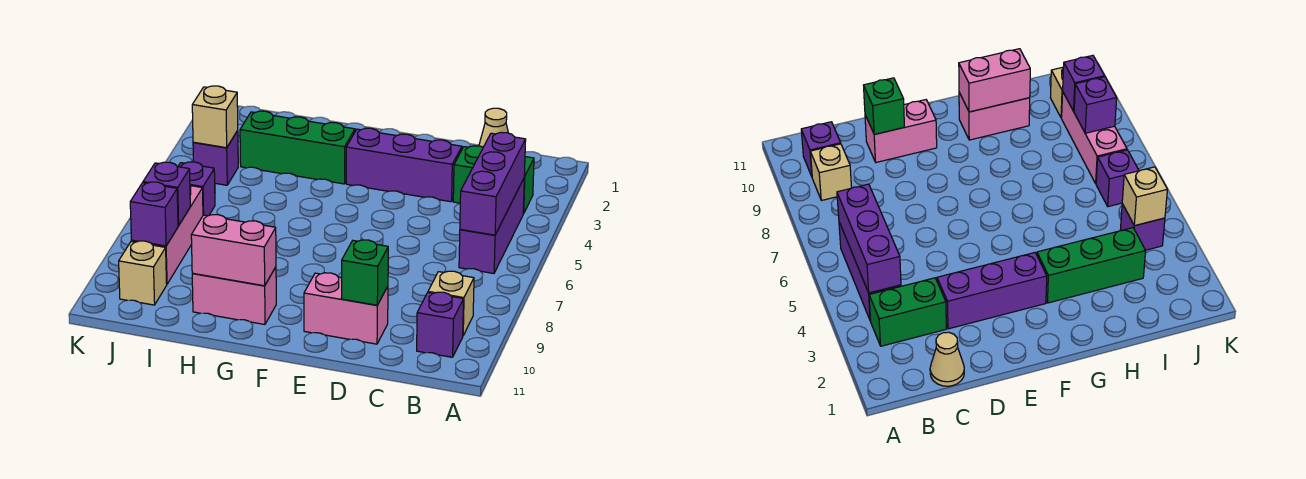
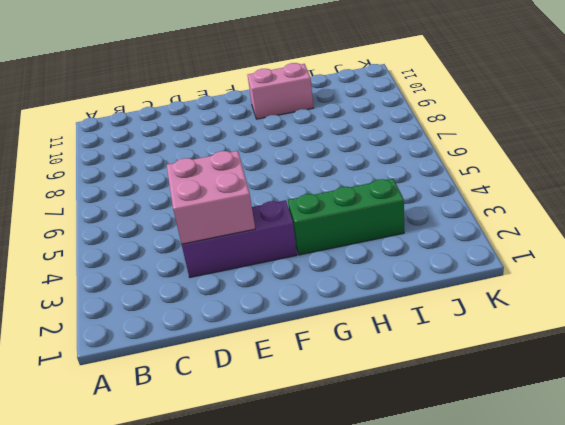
pink brick D3:E4 level 2 -> none
none -> green brick B3:C3 level 1
none -> purple brick B4:B6 level 1
none -> tan brick B9 level 1

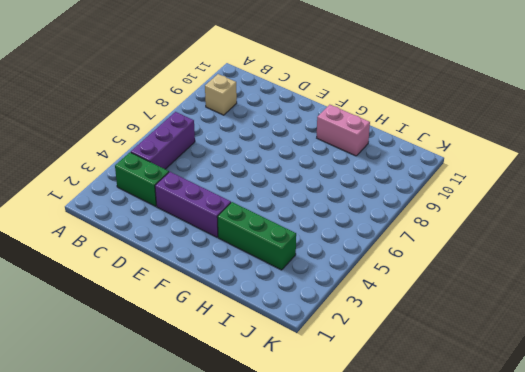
none -> purple brick B10 level 1
none -> tan cone C1 level 1
none -> pink brick D10:E10 level 1

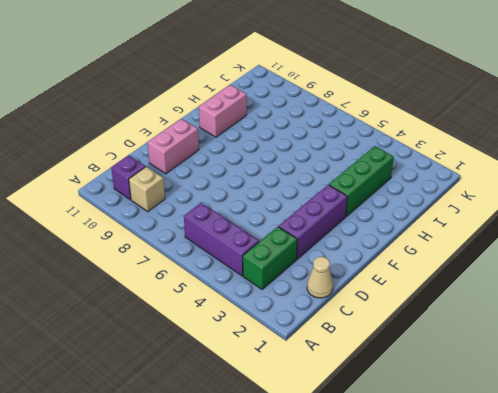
none -> purple brick J4 level 1
none -> purple brick J6 level 1
none -> pink brick J7:J9 level 1

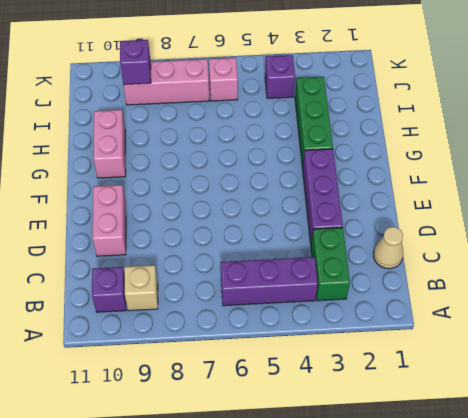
pink brick J6 level 1 -> purple brick J6 level 1
none -> tan brick J10 level 1
none -> purple brick B4:B6 level 2
none -> green brick D10 level 2

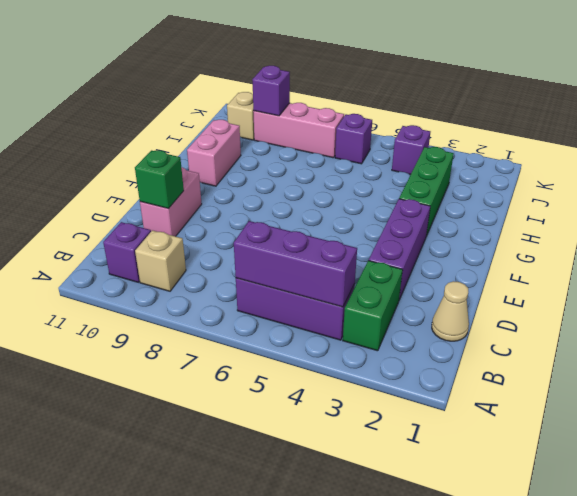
none -> pink brick G10:H10 level 2
none -> tan brick J4 level 2
none -> purple brick J8 level 2

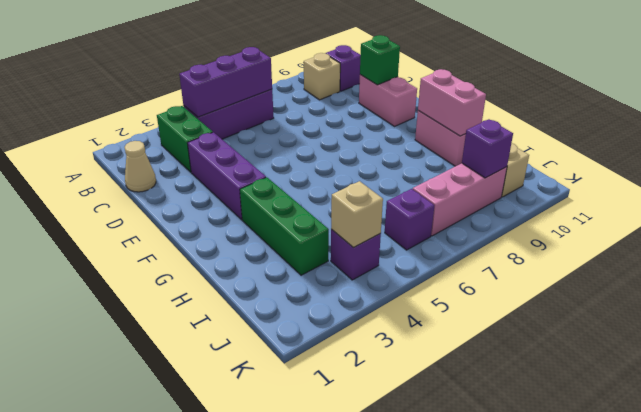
none -> purple brick J8 level 2

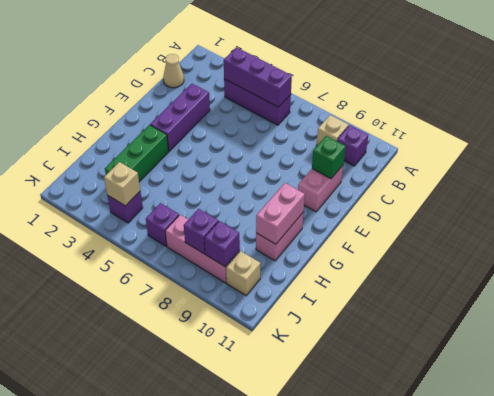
none -> green brick B3:C3 level 1

